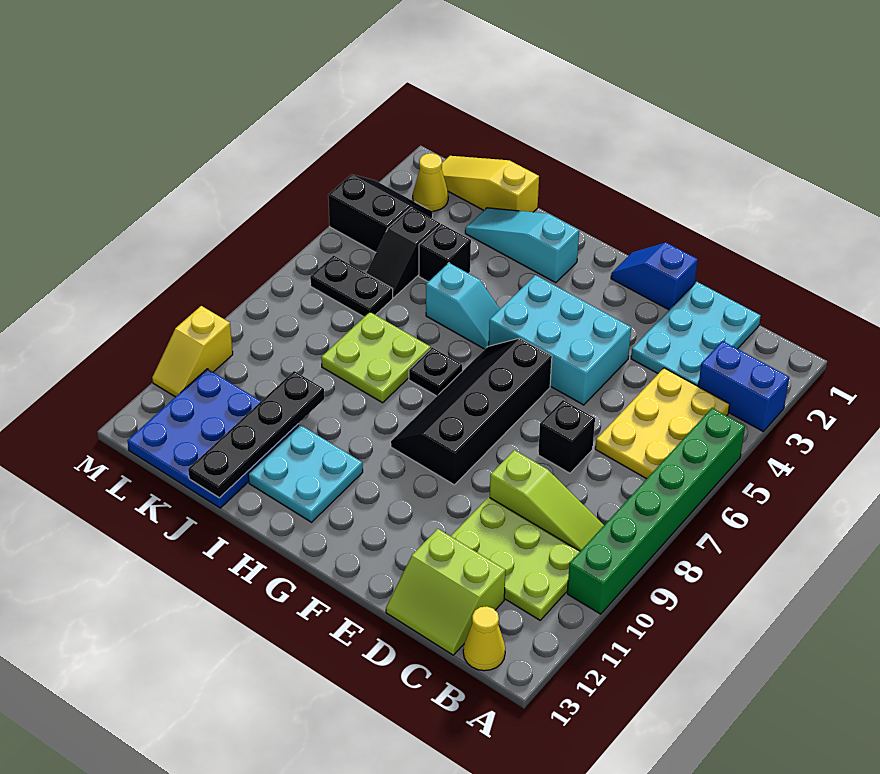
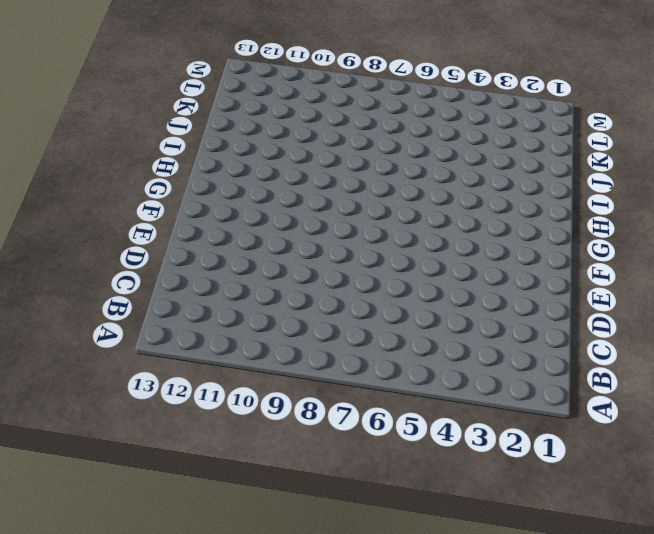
none -> blue brick A3:B3 level 1
none -> green brick A5:A10 level 1
none -> yellow plate B4:C6 level 1

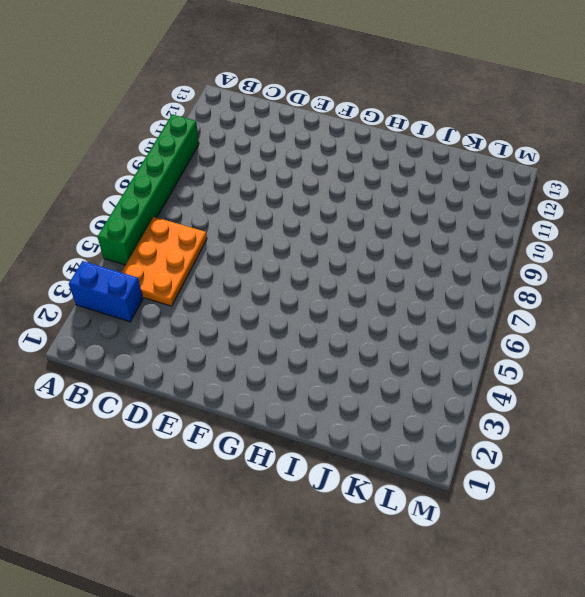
orange plate B4:C6 level 1 -> yellow plate B4:C6 level 1
none -> lime slope B9:D9 level 1 top D
none -> lime plate B10:D11 level 1
none -> yellow cone B13 level 1

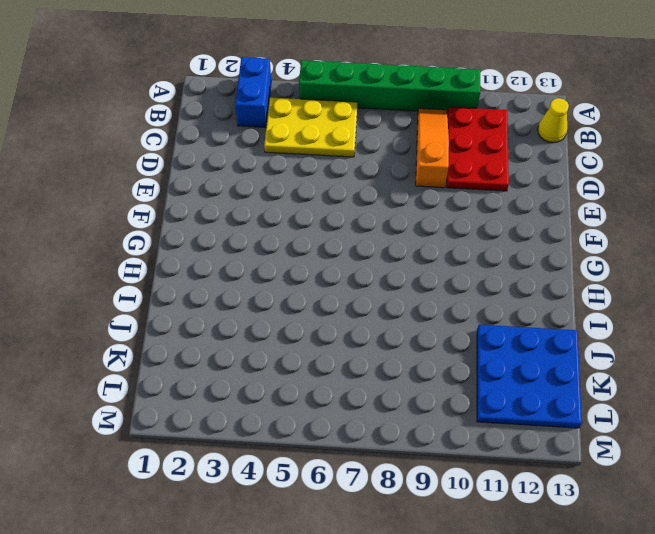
orange slope B9:D9 level 1 top D -> lime slope B9:D9 level 1 top D
red plate B10:D11 level 1 -> lime plate B10:D11 level 1
none -> cyan plate C1:D3 level 1
none -> lime slope C12:D13 level 1 top 12
none -> black brick D7 level 1

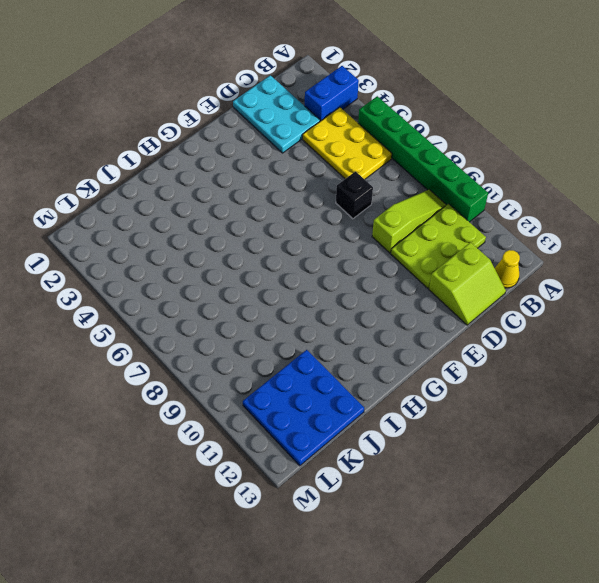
none -> blue slope E1:F1 level 1 top E
none -> cyan brick E4:G5 level 1
none -> black slope F6:G9 level 1 top F

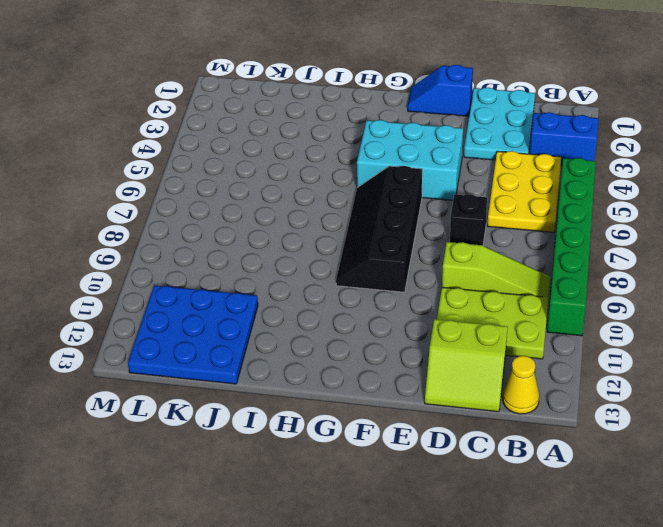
none -> cyan slope H2:J2 level 1 top H
none -> cyan slope H5:I5 level 1 top I
none -> black plate H7 level 1

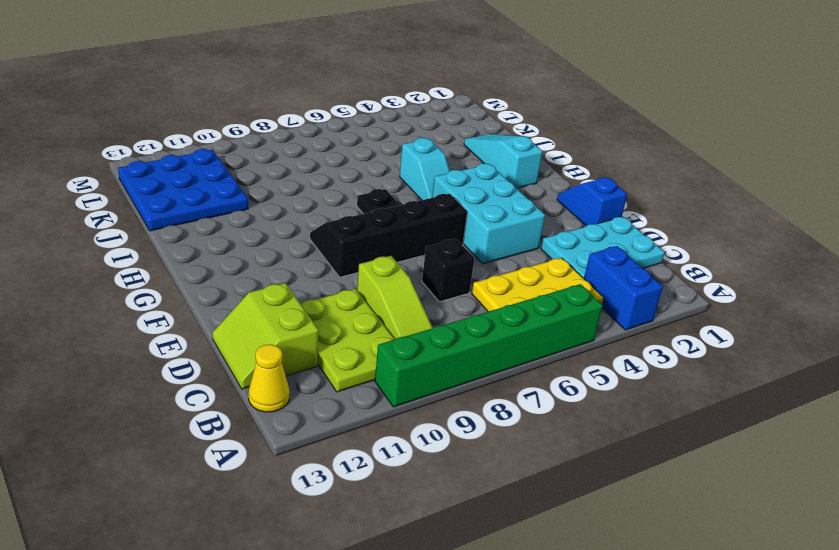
none -> cyan plate H11:I12 level 1
none -> lime plate I7:J8 level 1
none -> yellow slope J1:L1 level 1 top J

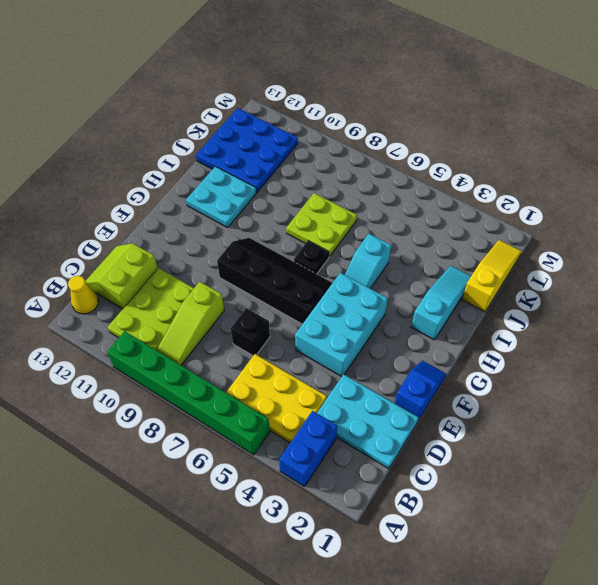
none -> black brick J4 level 1
none -> black slope K4:K5 level 1 top 4
none -> black plate K6:L6 level 1

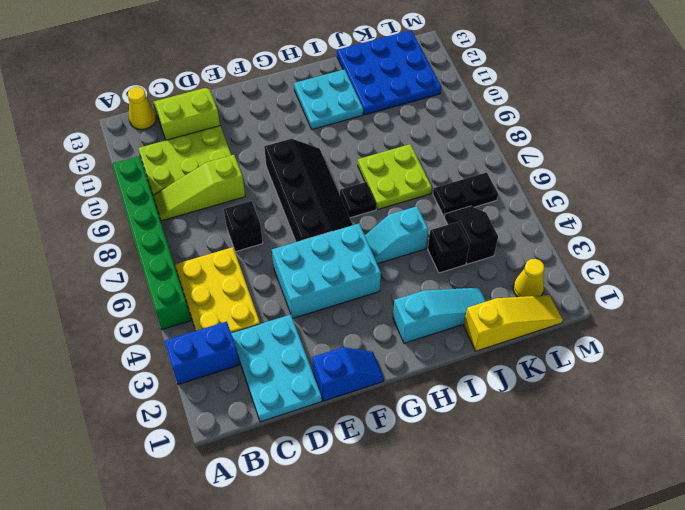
none -> black slope L3:M4 level 1 top 4
none -> yellow slope M10:M11 level 1 top 10
none -> black plate J10:J13 level 2

